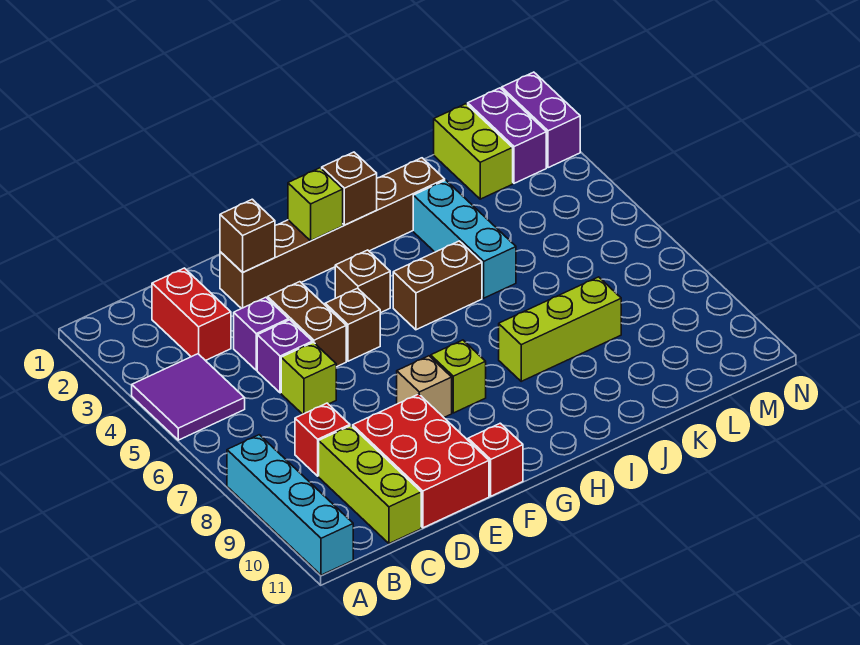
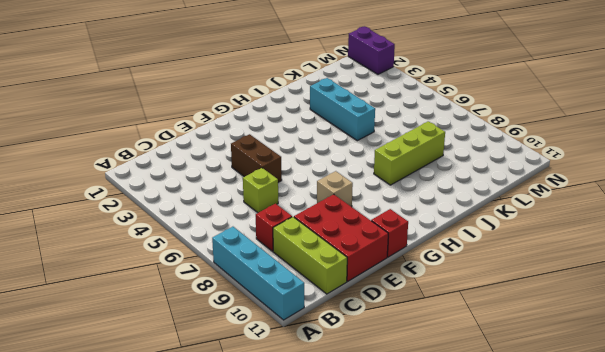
none -> purple tile A4:B5 level 1
none -> red brick C2:C3 level 1
none -> purple brick D4 level 1

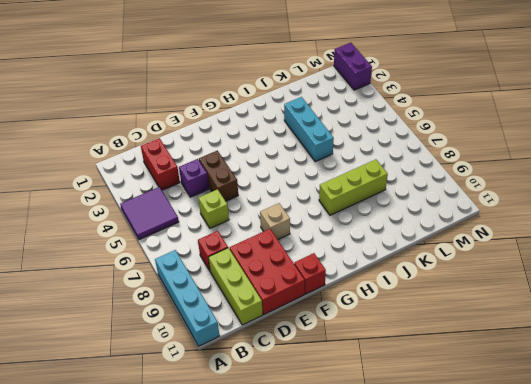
none -> purple brick D5 level 1
none -> brown brick E2:J2 level 1
none -> brown brick F5 level 1

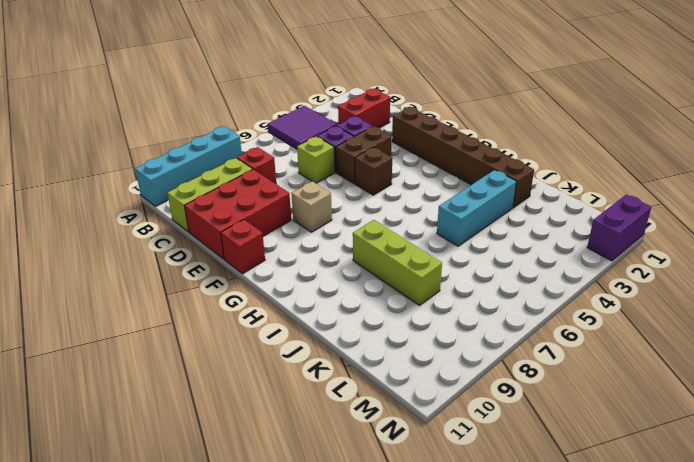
none -> brown brick G4 level 1
none -> lime brick G8 level 1
none -> brown brick H5:I5 level 1

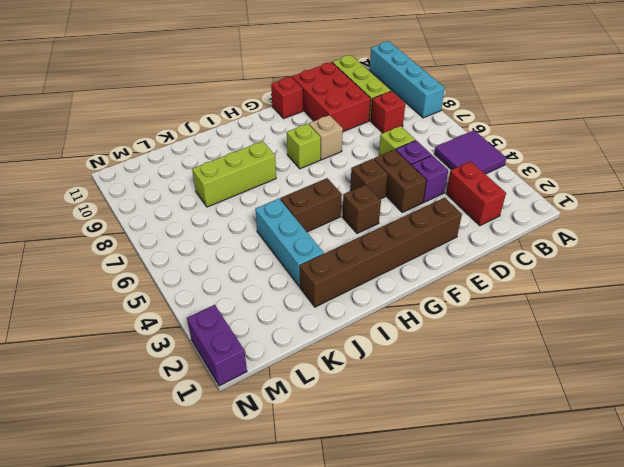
none -> lime brick L1:L2 level 1
none -> purple brick M1:M2 level 1
none -> brown brick E2 level 2

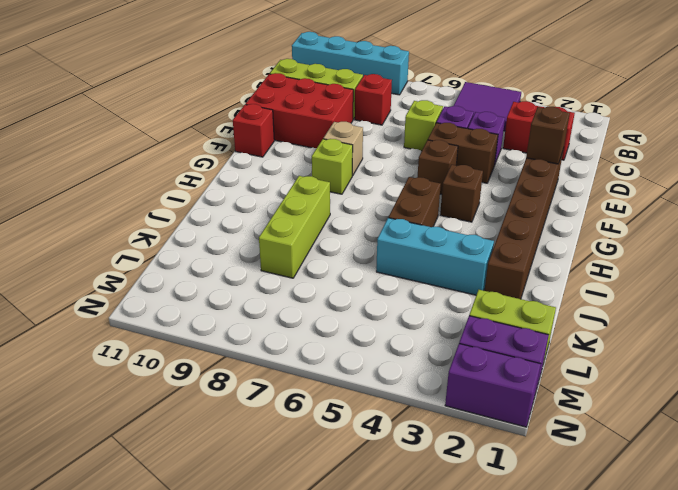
none -> lime brick G2 level 2
none -> brown brick H2 level 2

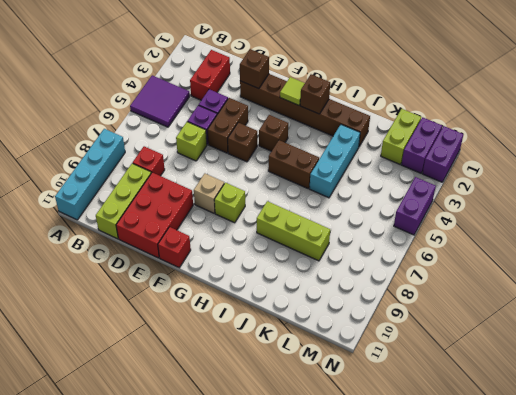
lime tile G2 level 2 -> lime brick G2 level 2
purple brick N4:N5 level 1 -> none

